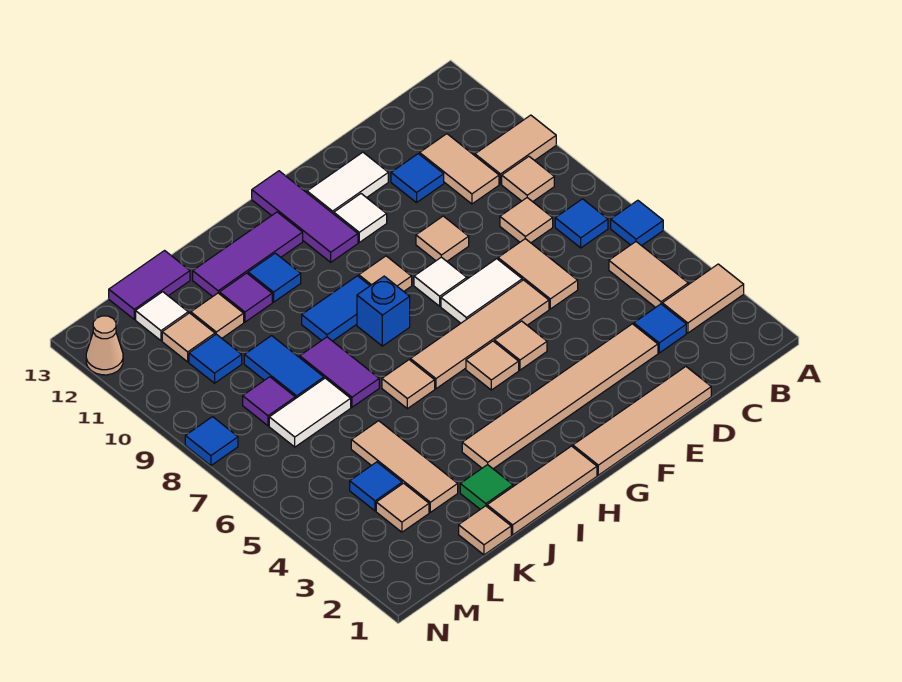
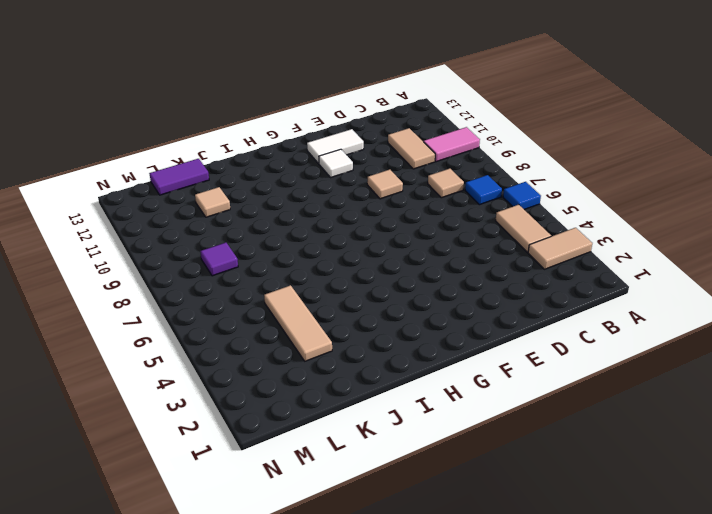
pink tile A10:B10 level 1 -> tan tile A10:B10 level 1
none -> tan tile B9 level 1
none -> blue tile C3 level 1
none -> tan tile D1:G1 level 1
none -> tan tile D3:I3 level 1

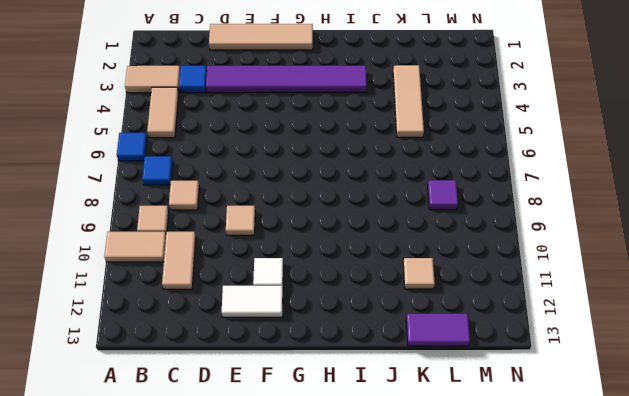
purple tile D3:I3 level 1 -> tan tile D3:I3 level 1
none -> tan tile D6:D7 level 1
none -> blue tile D11 level 1
none -> tan tile E6:H6 level 1
none -> white tile E7:F7 level 1

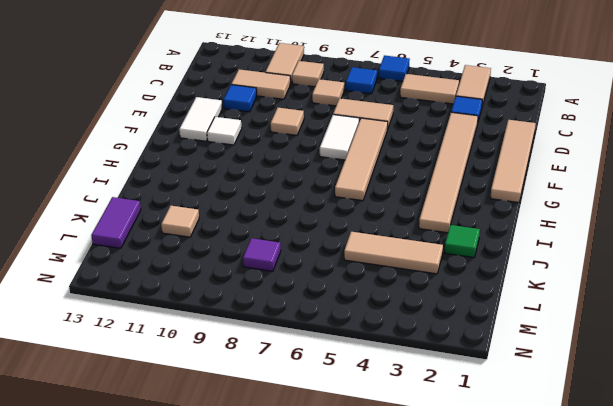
none -> tan tile F5 level 1
none -> white tile F8 level 1
none -> tan tile G5 level 1
none -> tan tile G9 level 1

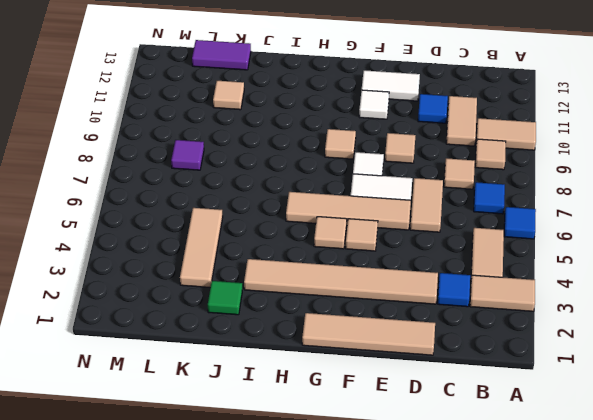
none -> purple tile G11:G13 level 1
none -> tan tile H1:J1 level 1
none -> blue brick H8 level 1
none -> blue tile H9:I9 level 1

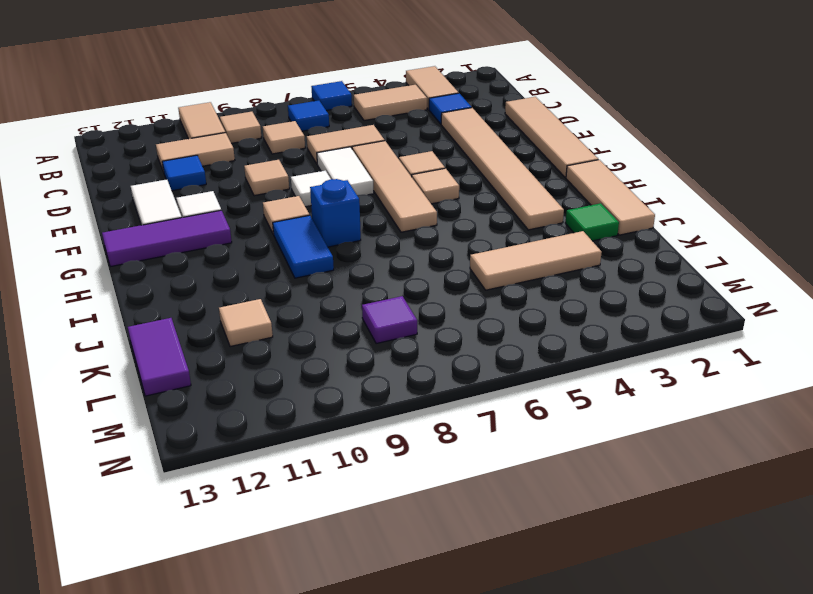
none -> purple tile H12:J12 level 1
none -> tan tile I6 level 1
none -> blue tile I11 level 1
none -> purple tile J7:J8 level 1

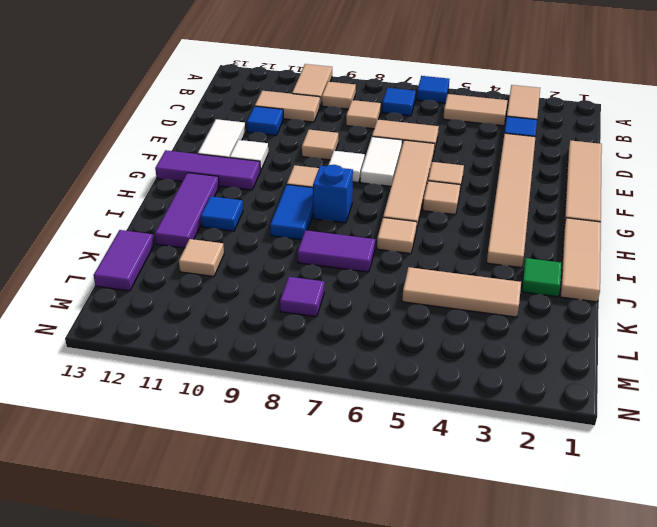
none -> purple tile J11 level 1
none -> tan tile K1 level 1
none -> white tile K7:L7 level 1
none -> blue tile K8:K9 level 1

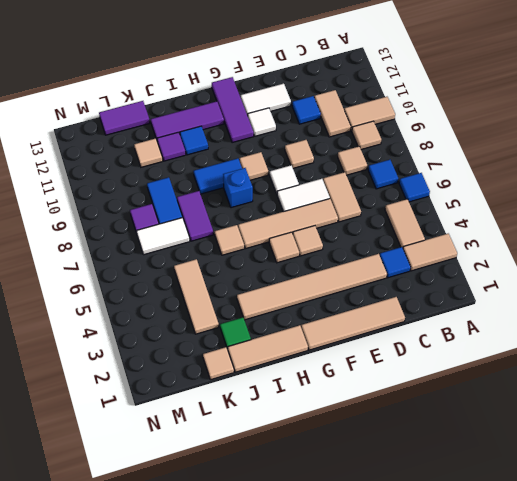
none -> tan tile L3 level 1
none -> blue tile L4 level 1
none -> blue tile L10 level 1
none -> tan tile L11 level 1

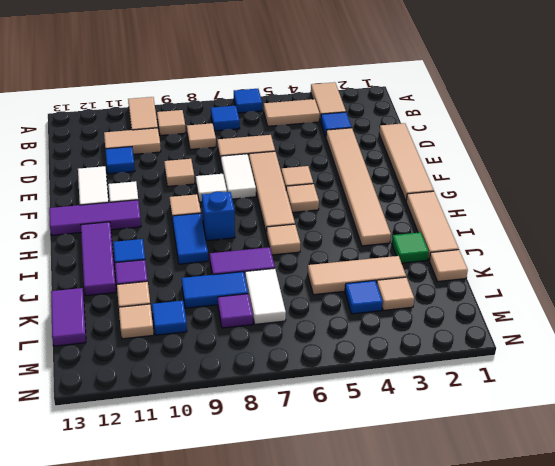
none -> white tile L12 level 1
none -> blue tile N8 level 1
none -> tan cone N12 level 1

